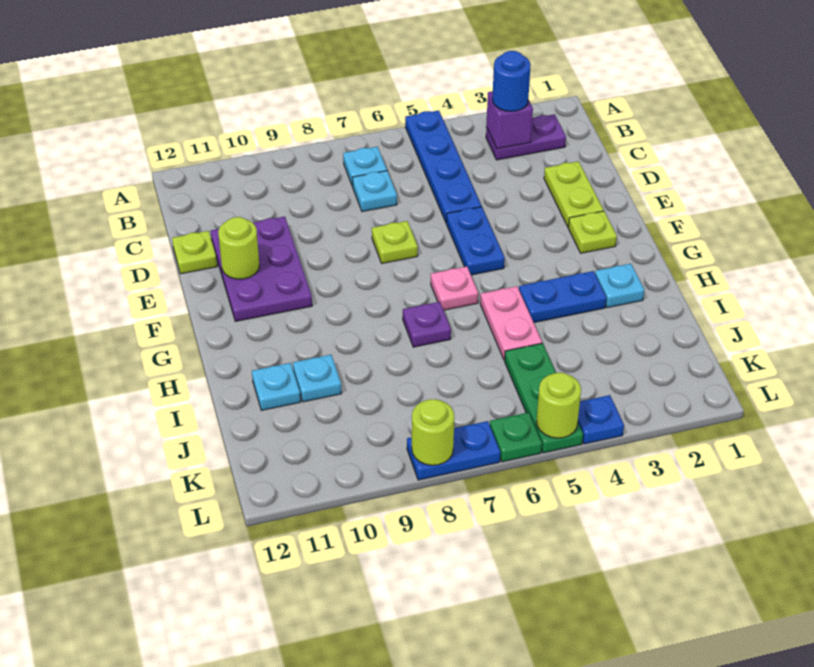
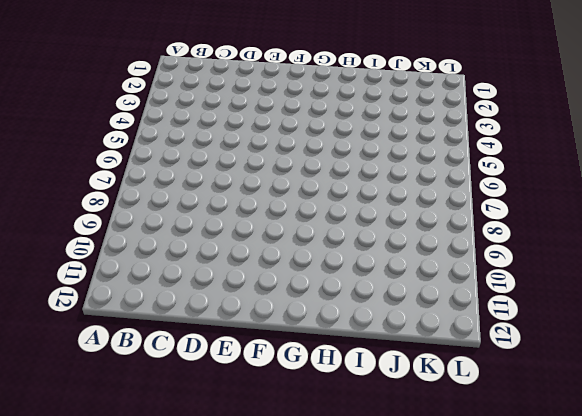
none -> blue plate A5:D5 level 1
none -> purple plate B2:B3 level 1
none -> cyan plate B7 level 1

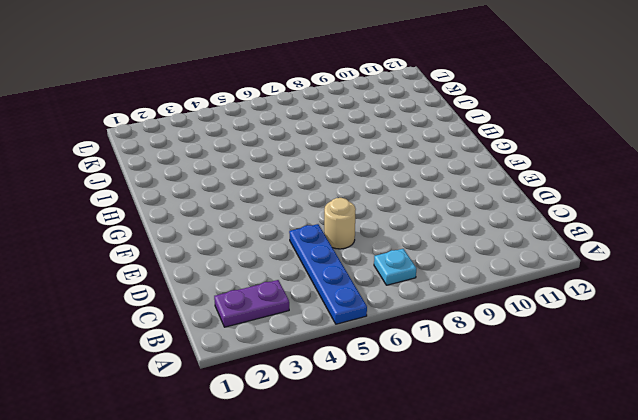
tan round brick D6 level 1 -> none
none -> cyan plate C7 level 1
none -> lime plate D2:E2 level 1
none -> purple plate D10:F11 level 1

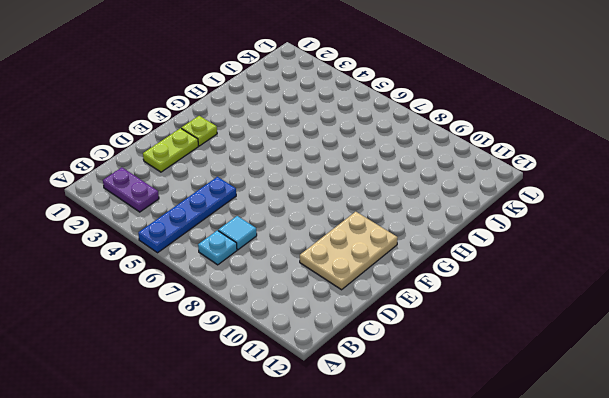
cyan tile C7 level 1 -> cyan plate C7 level 1
tan plate D10:F11 level 1 -> purple plate D10:F11 level 1
none -> lime plate D12 level 1
none -> blue plate E5:F5 level 1
none -> lime plate E7 level 1

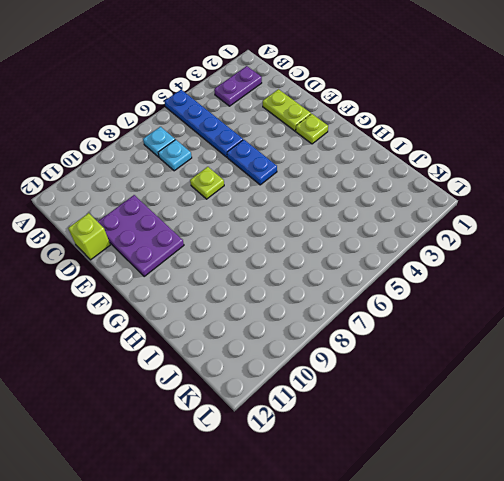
lime brick D12 level 1 -> lime plate D12 level 1
none -> pink plate G6 level 1
none -> cyan plate H2 level 1
none -> blue plate H3:H4 level 1

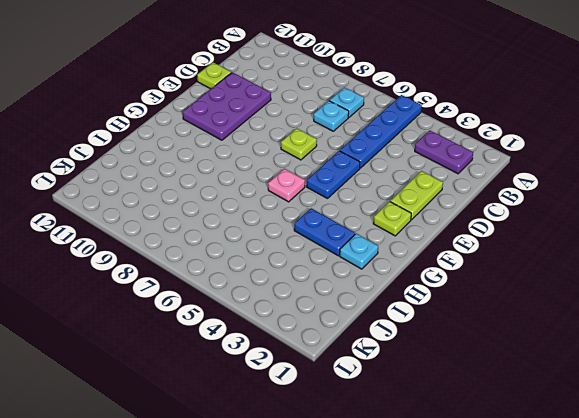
none -> pink plate H5:I5 level 1
none -> purple plate H7 level 1
none -> cyan plate I10 level 1

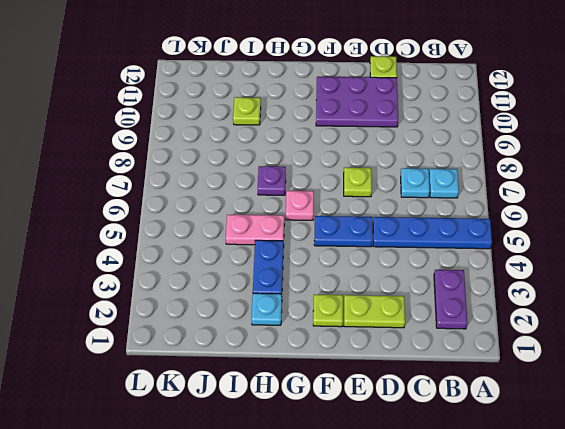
lime plate I10 level 1 -> cyan plate I10 level 1
none -> cyan plate I11 level 1
none -> green plate J5:L5 level 1
none -> blue plate L4 level 1

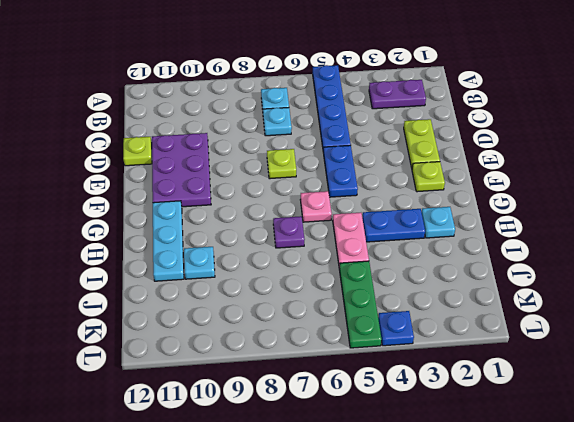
cyan plate G11:I11 level 1 -> cyan plate I11 level 1
none -> green plate L6 level 1
none -> blue plate L7:L8 level 1
none -> purple brick B3 level 2

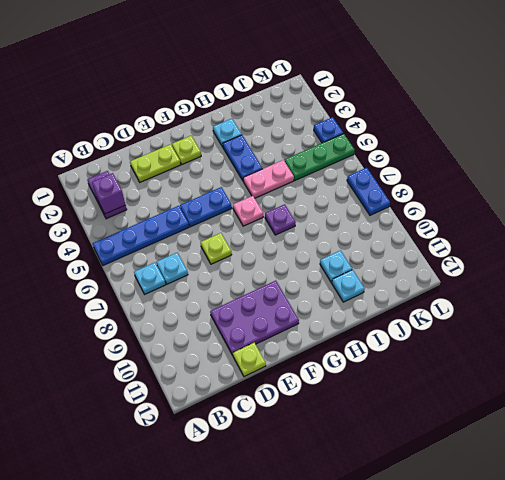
none -> green plate L6 level 1
none -> lime round brick E11 level 2
none -> lime round brick L5 level 2

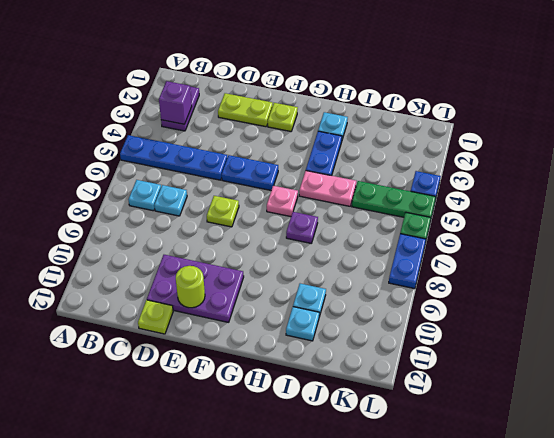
none -> lime round brick L5 level 2
none -> lime round brick L8 level 2
none -> blue round brick B3 level 3

